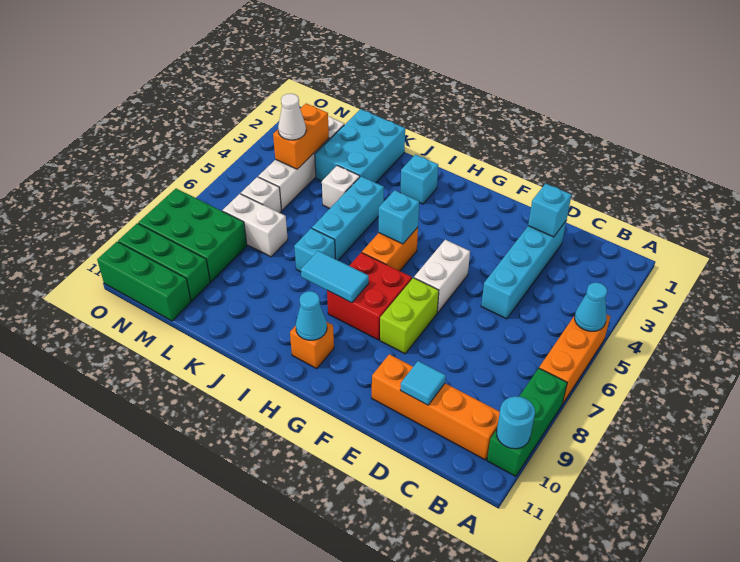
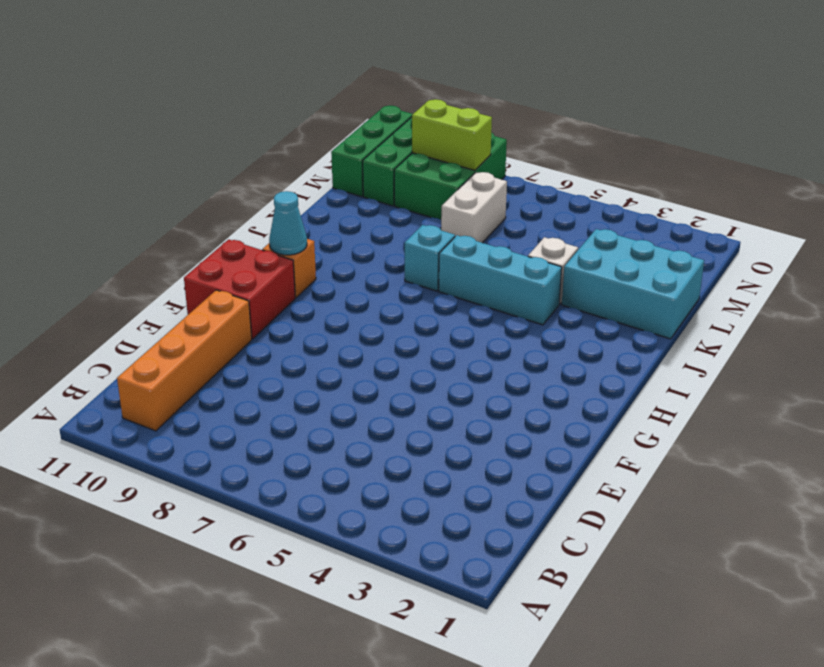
red brick F10:G11 level 1 -> red brick G7:H8 level 1
lime brick N8:N9 level 2 -> lime brick F7:F8 level 1
none -> orange brick A5:A7 level 1
none -> green brick A8:A10 level 1
none -> cyan brick D2:D5 level 1

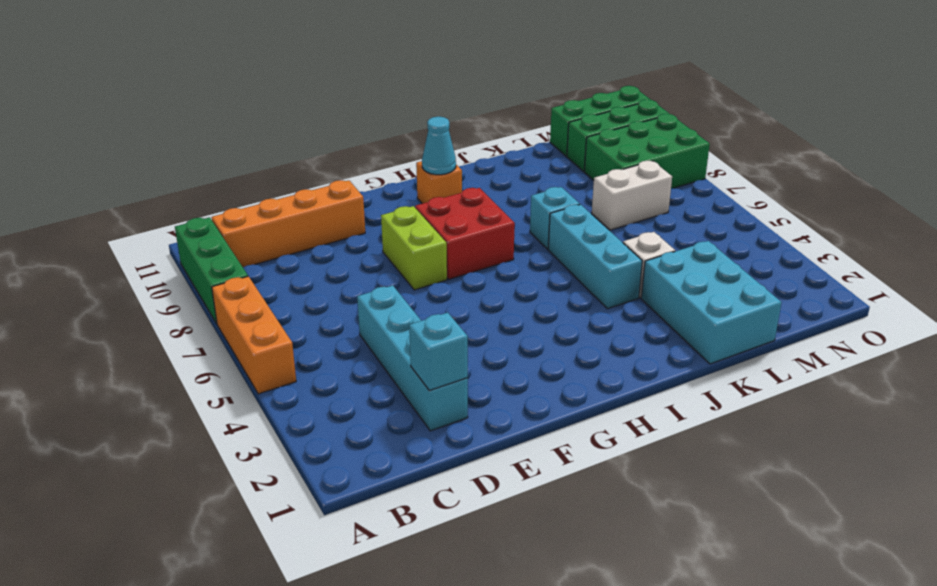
none -> white brick F5:F6 level 1
none -> orange brick H5:H6 level 1
none -> cyan brick I2 level 1

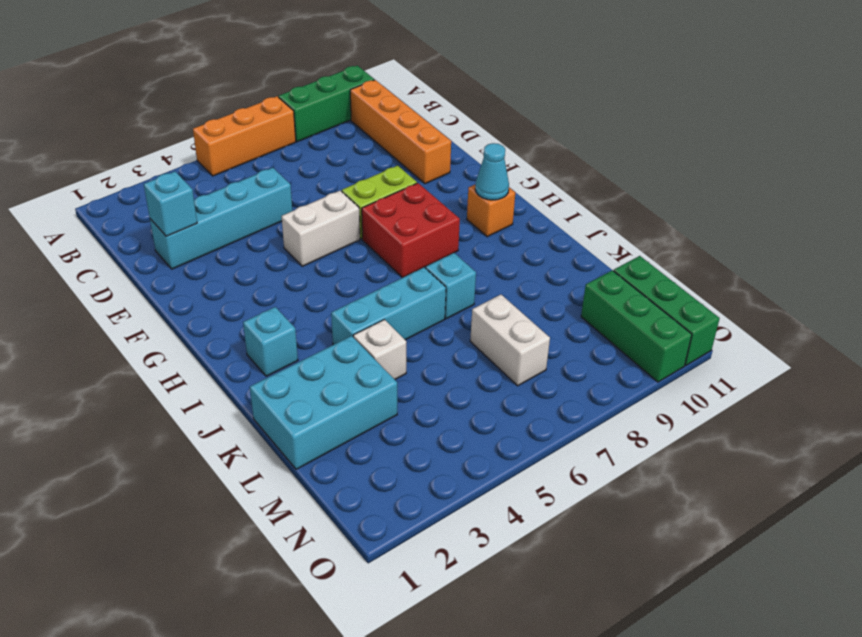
none -> orange brick H5:H6 level 1
none -> white brick M2:M5 level 1
none -> white brick M6 level 1

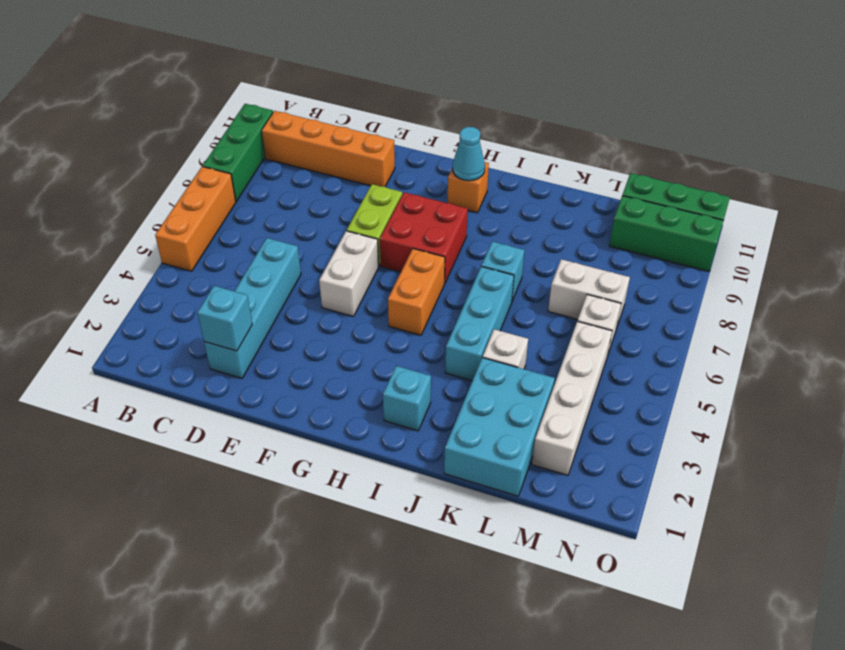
none -> green brick M8:O9 level 1
none -> cyan cone A5 level 2
none -> cyan round brick A10 level 2

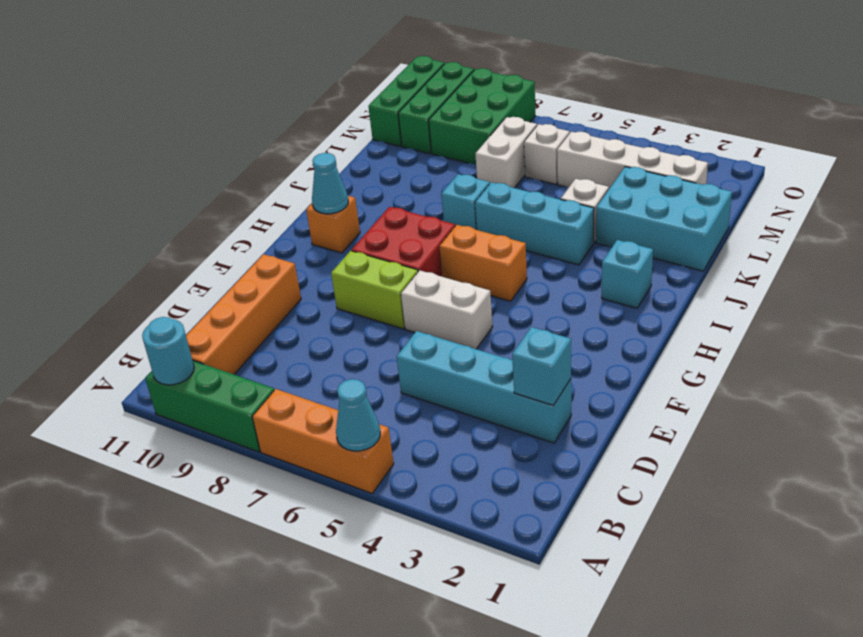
none -> cyan tile D10 level 2
none -> cyan brick H5 level 2
none -> cyan tile H8:I8 level 2

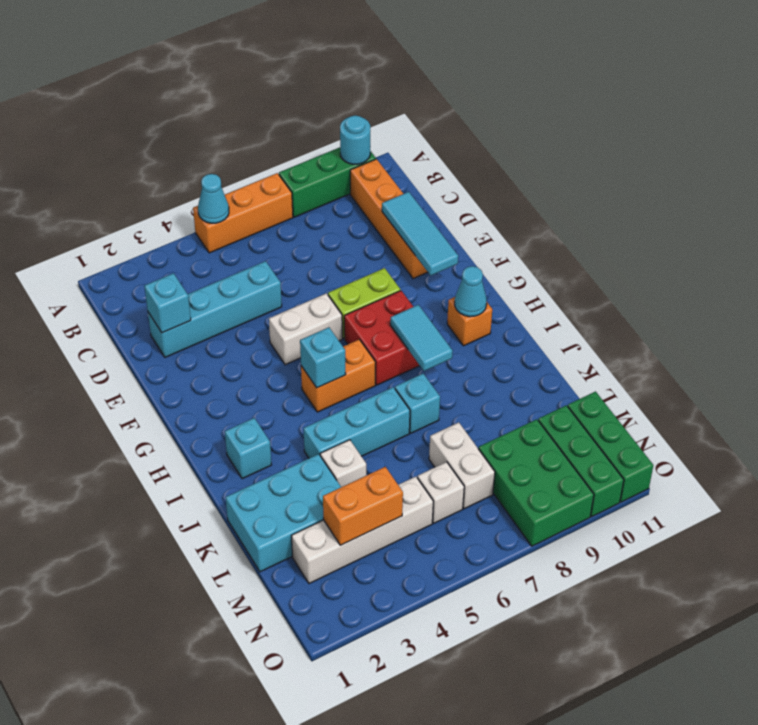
cyan tile D10:F10 level 2 -> cyan tile D10 level 2
none -> white cone M4 level 3

